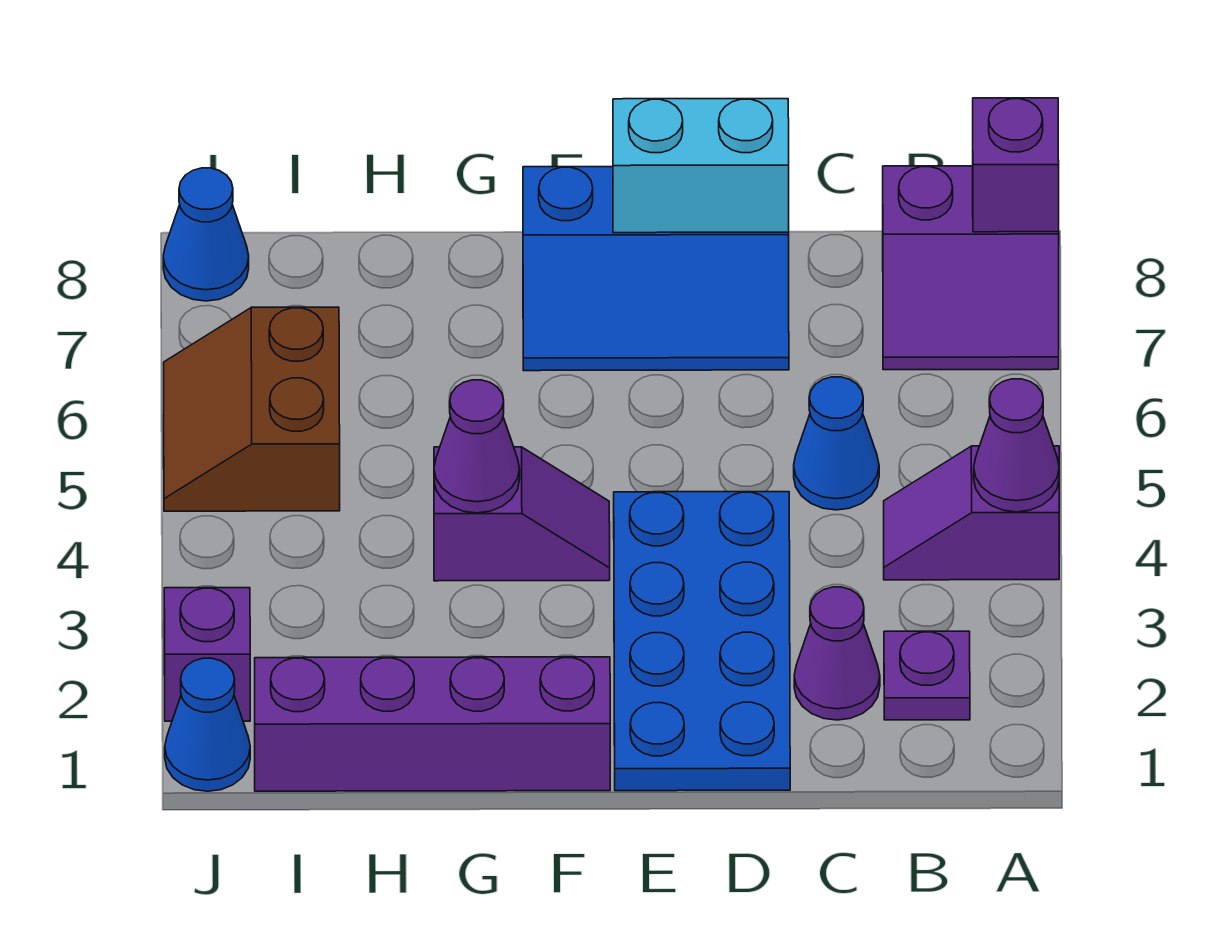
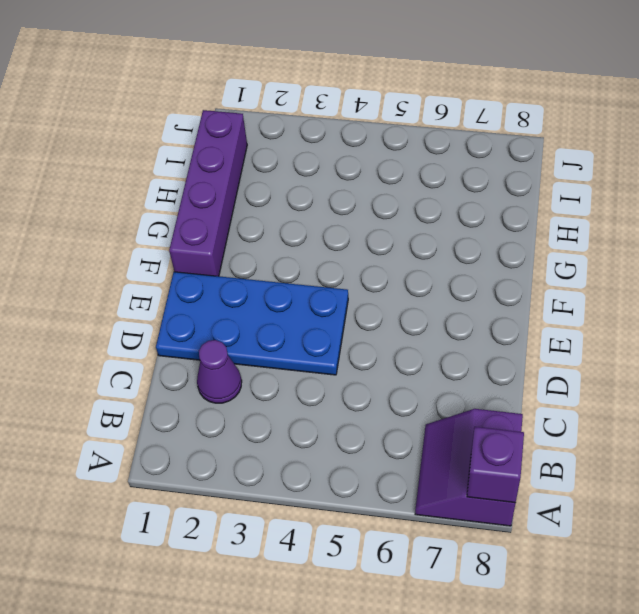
none -> purple slope A4:B4 level 1 top A
none -> purple plate B2 level 1
none -> blue cone C5 level 1

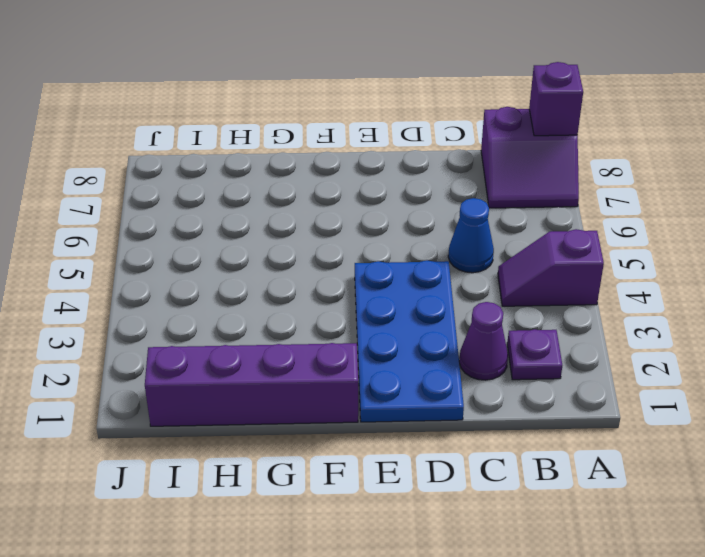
none -> blue slope D7:F8 level 1 top 8
none -> purple slope F4:G4 level 1 top G
none -> brown slope I5:J6 level 1 top I

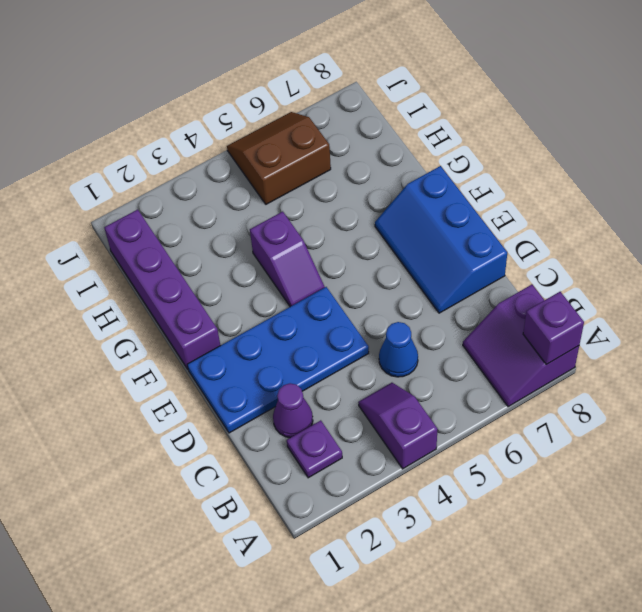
none -> blue cone J1 level 1
none -> purple brick J2 level 1
none -> blue cone J8 level 1

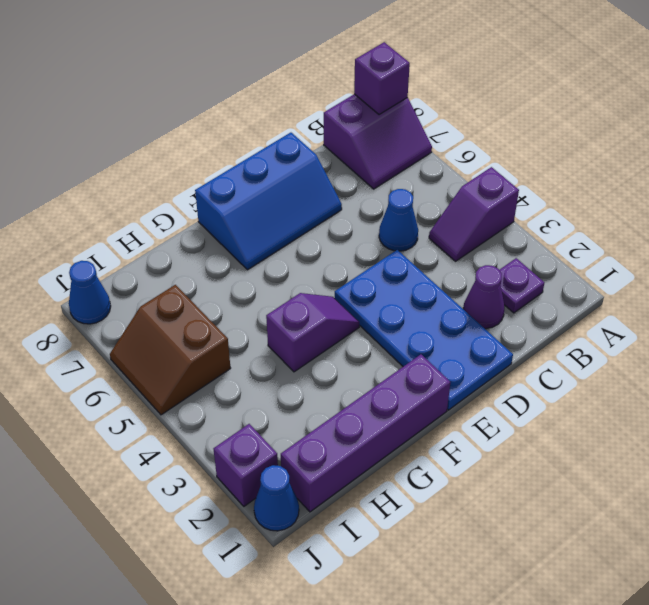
none -> purple cone A4 level 2
none -> cyan brick D8:E8 level 2
none -> purple cone G4 level 2

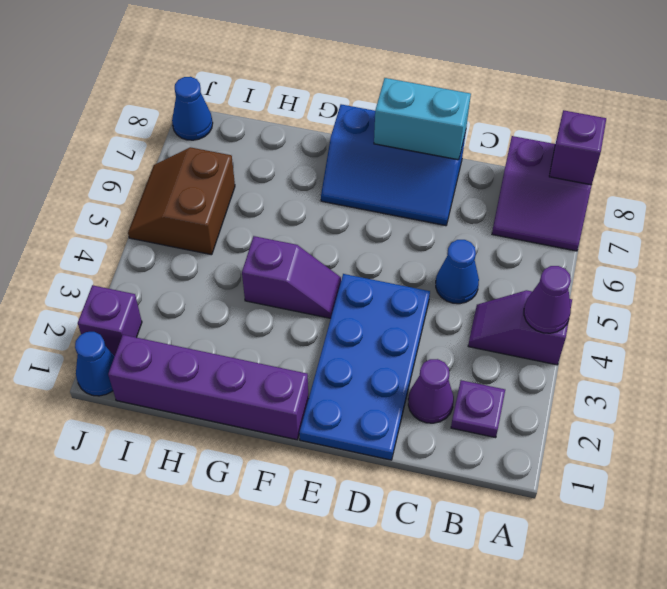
none -> purple cone G4 level 2

